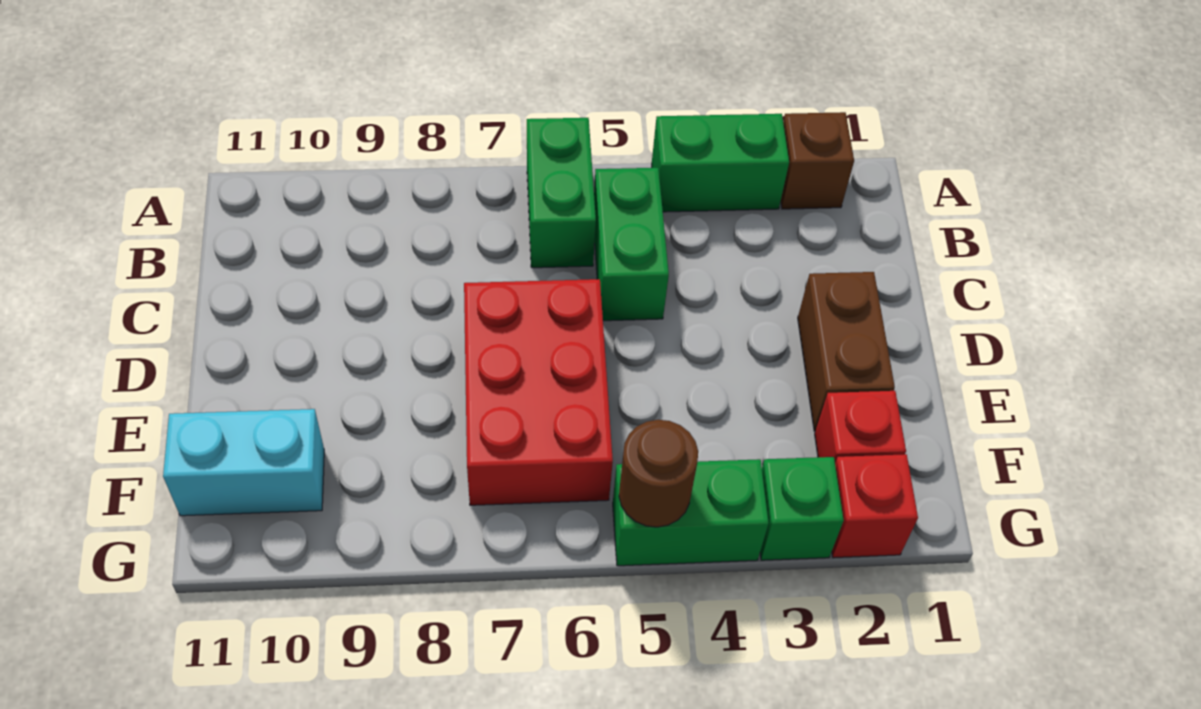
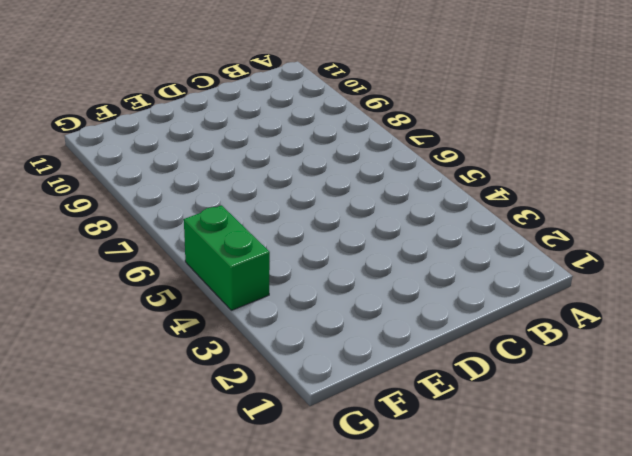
none -> brown brick A2 level 1
none -> green brick A3:A4 level 1
none -> green brick A6:B6 level 1

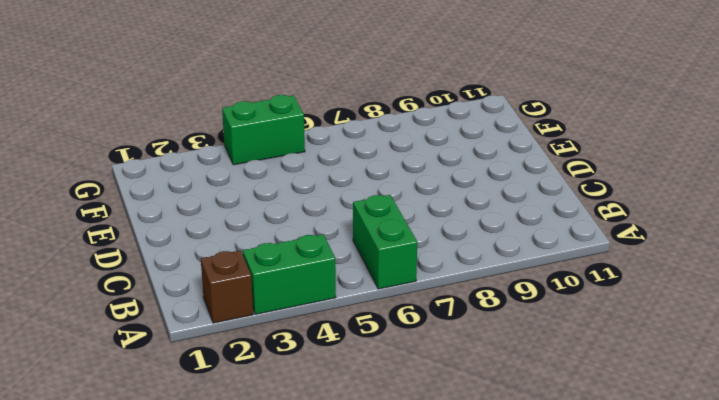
none -> green brick B5:C5 level 1
none -> brown brick D2:E2 level 1
none -> red brick D6:F7 level 1

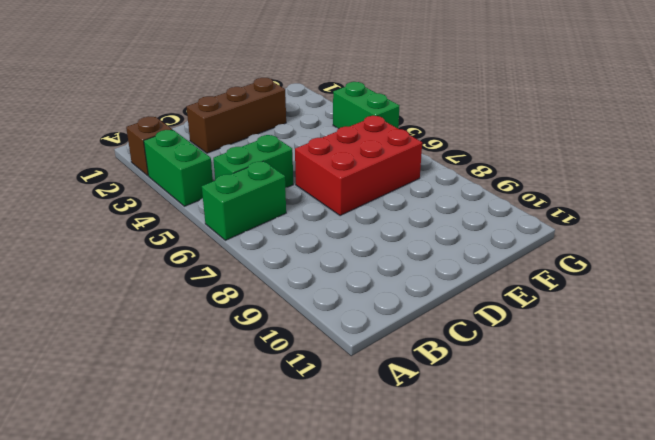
brown brick C2:E2 level 1 -> brown brick D2:E2 level 1
none -> red brick F2 level 1
none -> cyan brick F10:F11 level 1
none -> red brick G2 level 1

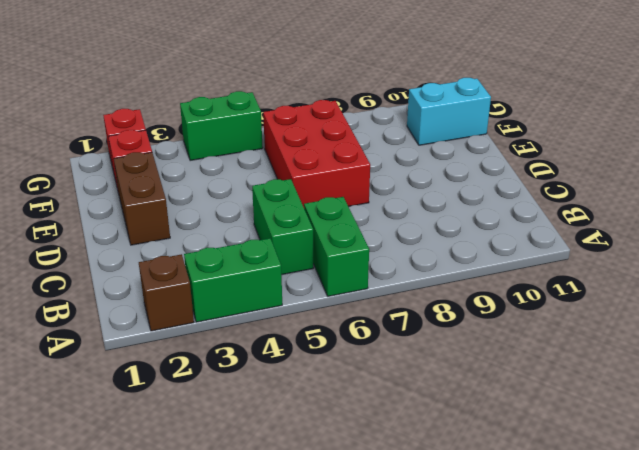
none -> green brick G3 level 1
none -> brown round brick G5 level 2

